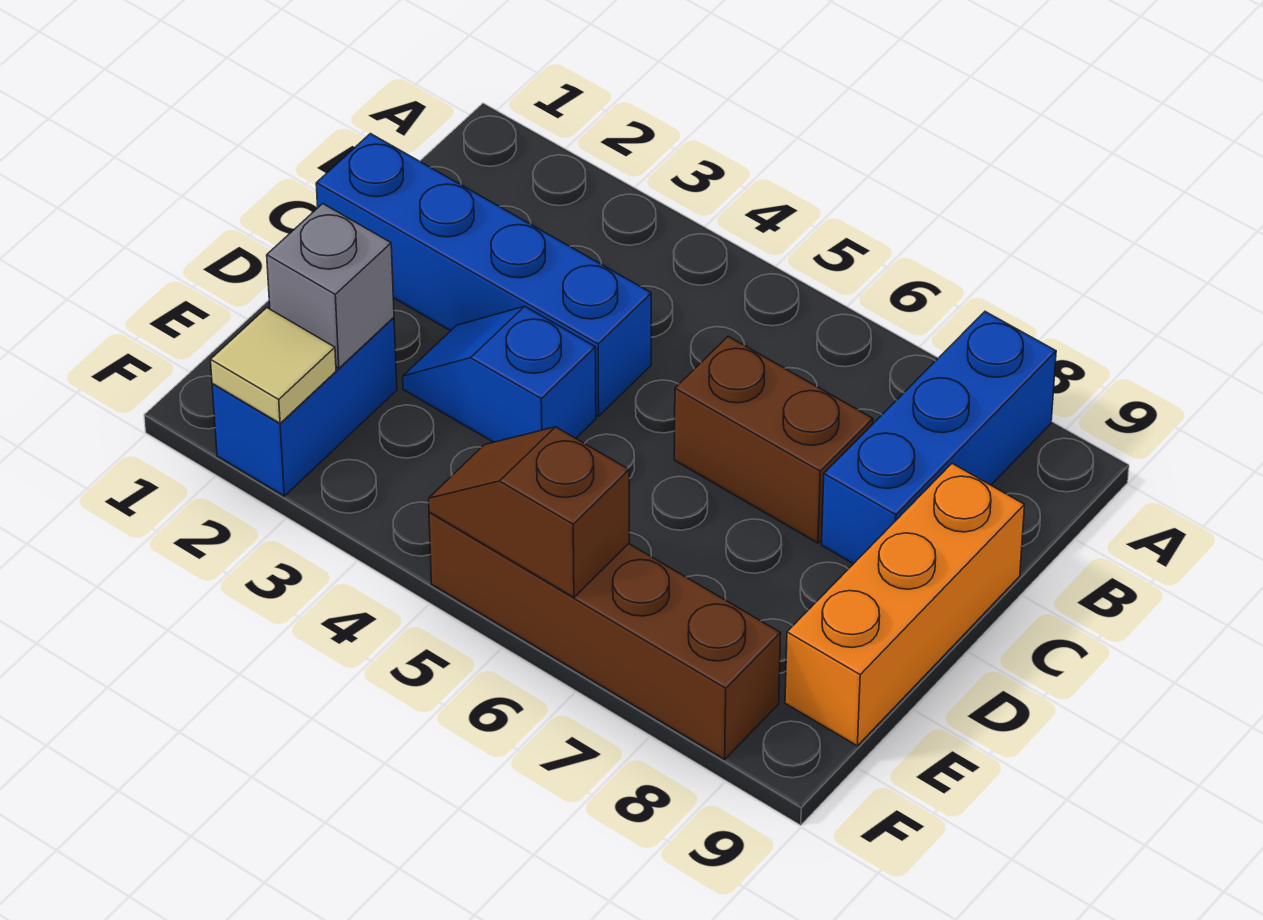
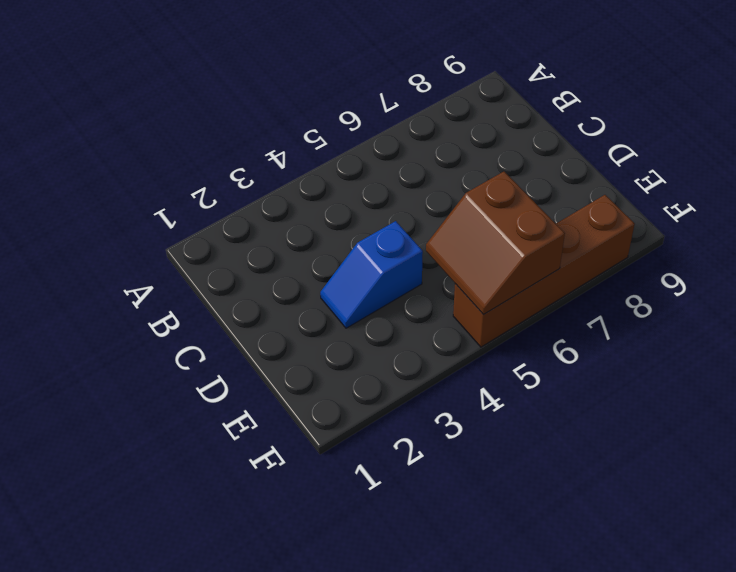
brown slope E5:F6 level 2 top 6 -> brown slope F5:F6 level 2 top 6
none -> blue brick A8:C8 level 1
none -> blue brick C1:C4 level 1

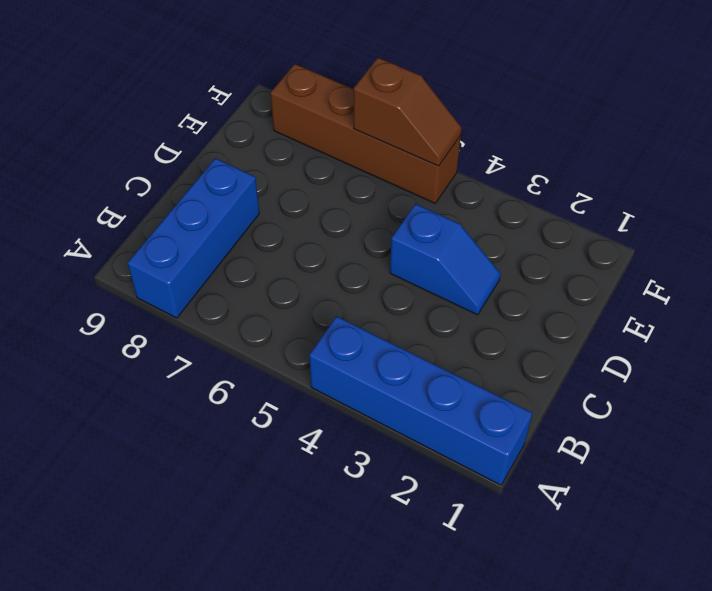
blue brick A1:A4 level 1 -> blue brick C1:C4 level 1
none -> brown brick C6:C7 level 1
none -> orange brick C9:E9 level 1

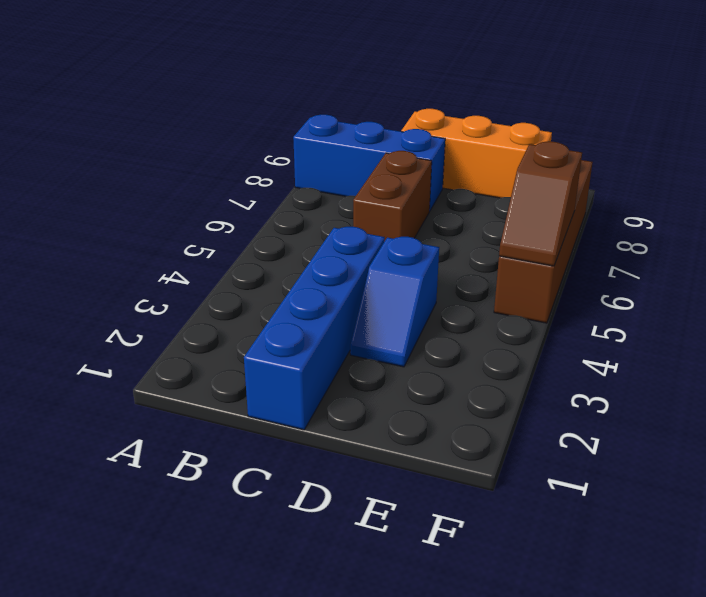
none -> blue brick E2:F2 level 1
none -> grey brick E2 level 2

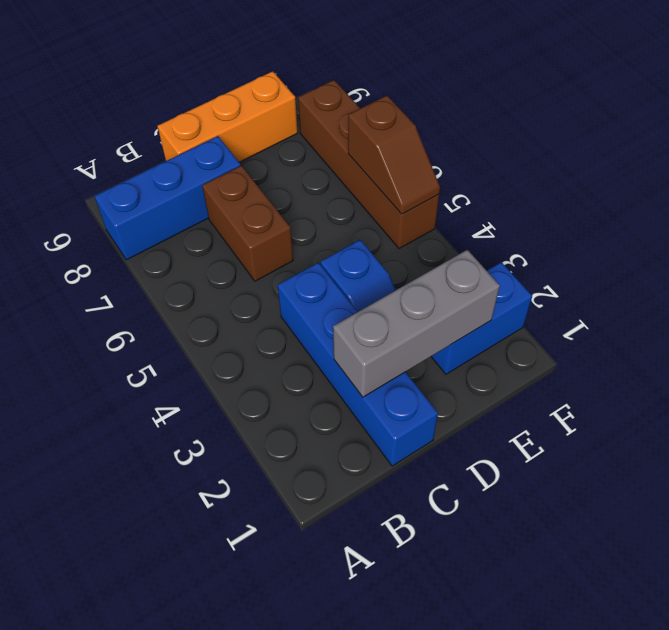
grey brick C2:E2 level 2 -> grey brick E2 level 2
none -> tan tile F2 level 2

